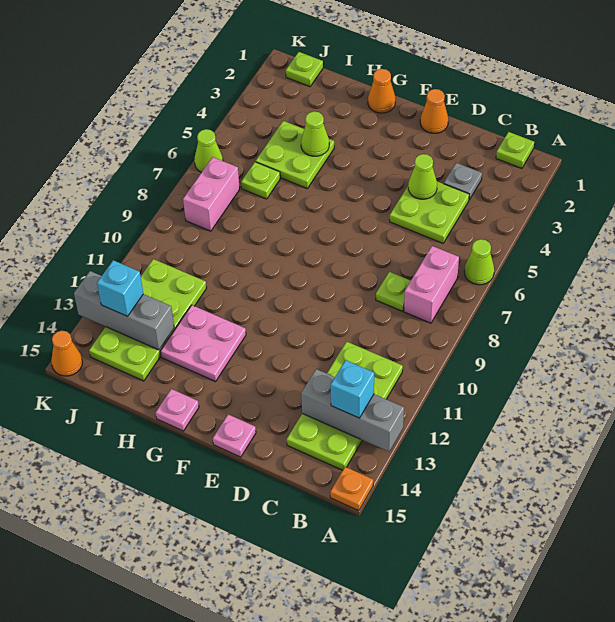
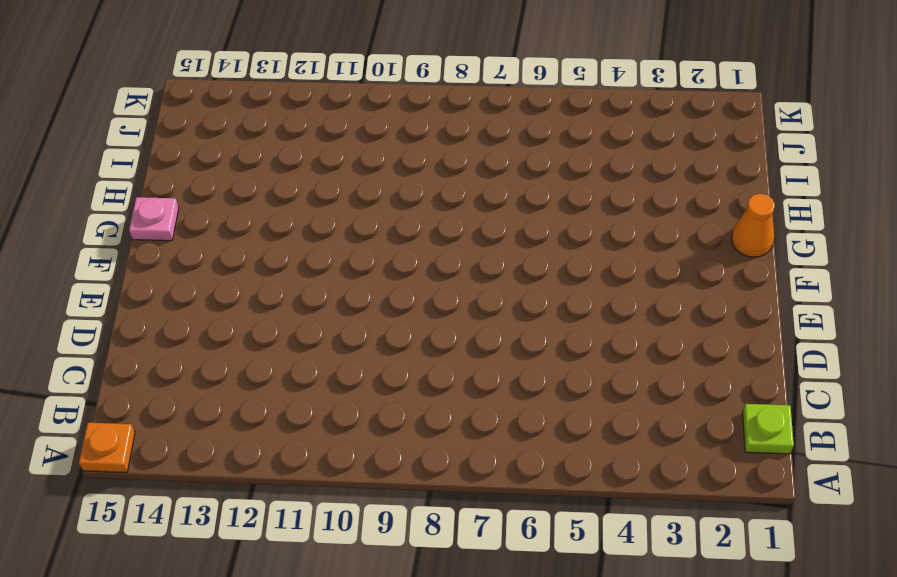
none -> lime cone A6 level 1
none -> pink brick B7:B8 level 1
none -> lime plate B11:C14 level 1

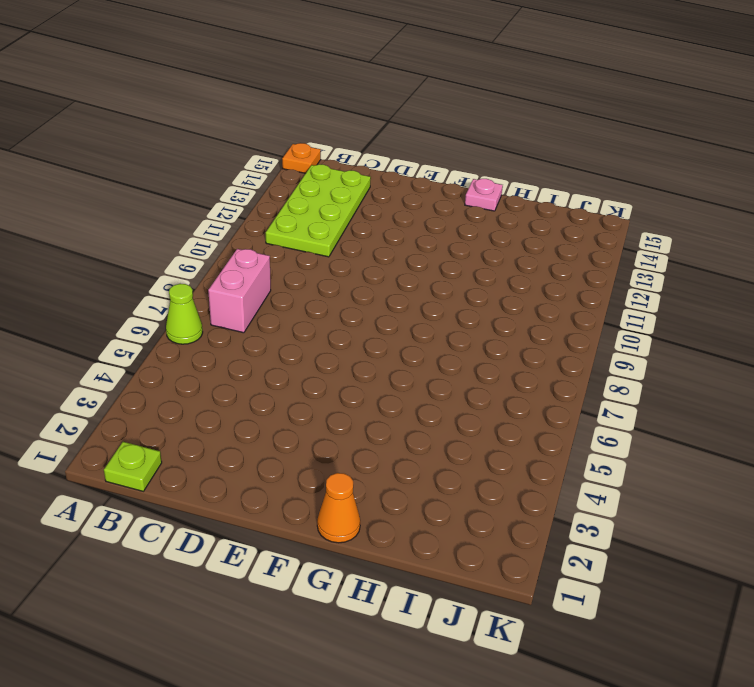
none -> grey plate C3 level 1
none -> lime plate C4:D5 level 1
none -> lime plate C8 level 1

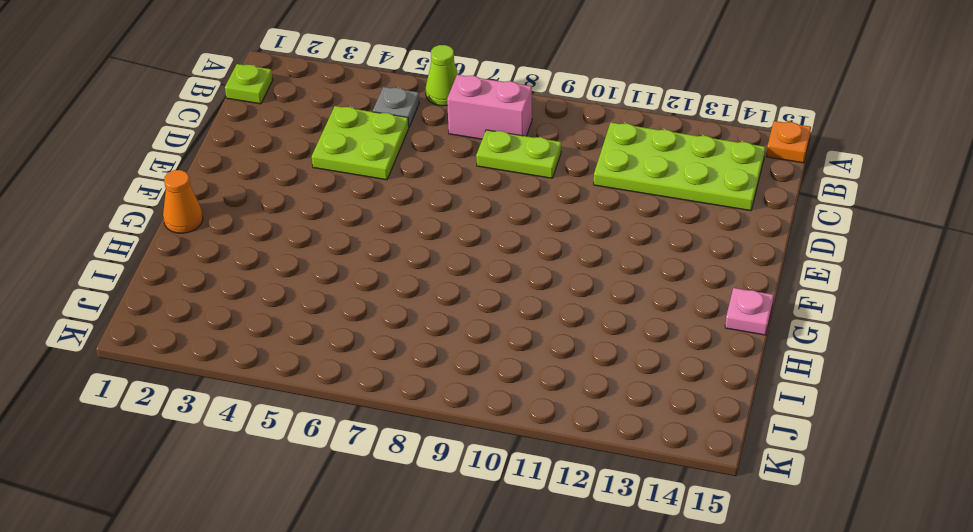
grey plate B5 level 1 -> grey plate C3 level 1
lime plate C8:C9 level 1 -> lime plate C8 level 1
none -> orange cone E1 level 1
none -> pink plate E15 level 1
none -> pink plate G12:H13 level 1

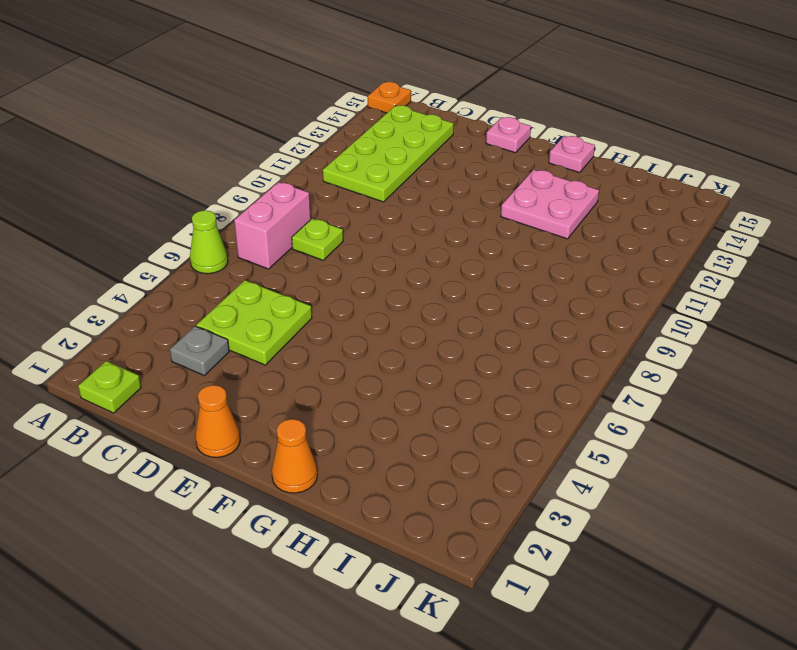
none -> lime plate H4:I5 level 1
none -> lime plate I6 level 1
none -> lime plate I11:J14 level 1

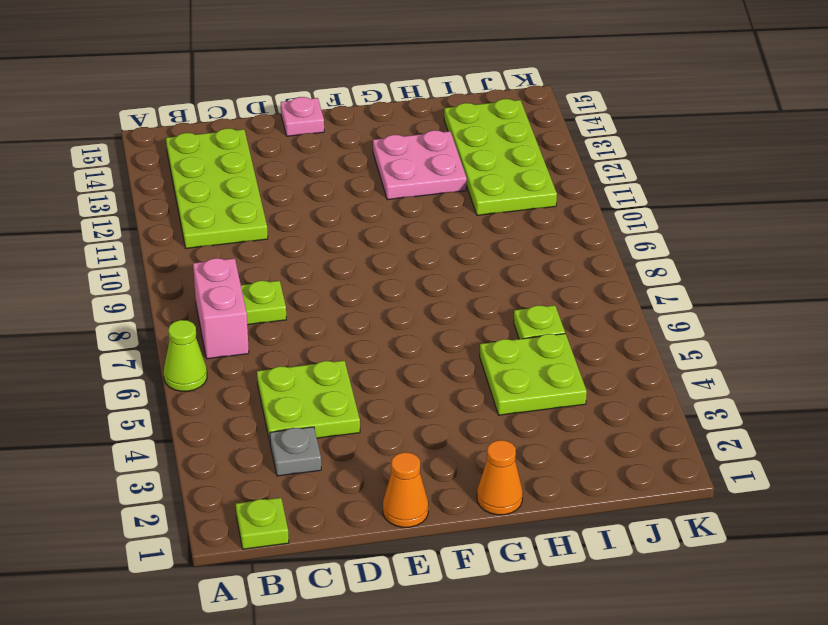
none -> orange plate A15 level 1
none -> pink plate G15 level 1
none -> lime plate J1 level 1

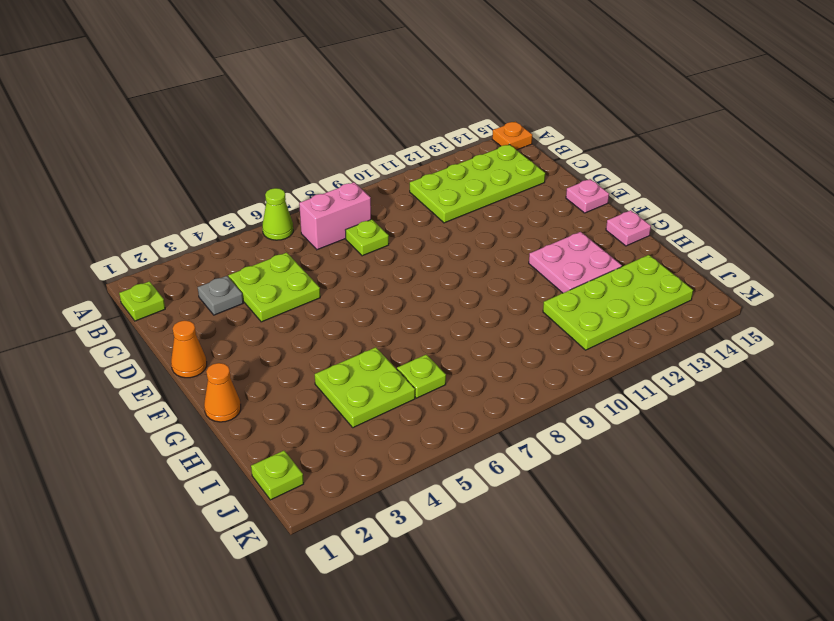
none -> pink brick J7:J8 level 1
none -> lime cone K6 level 1
none -> orange cone K15 level 1

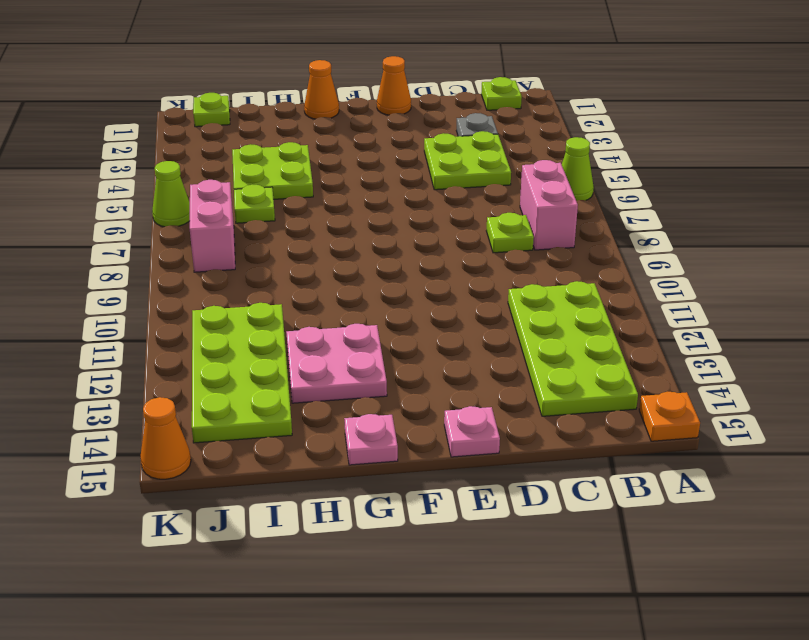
none -> grey brick A13:C13 level 2
none -> lime cone D4 level 2
none -> lime cone H4 level 2

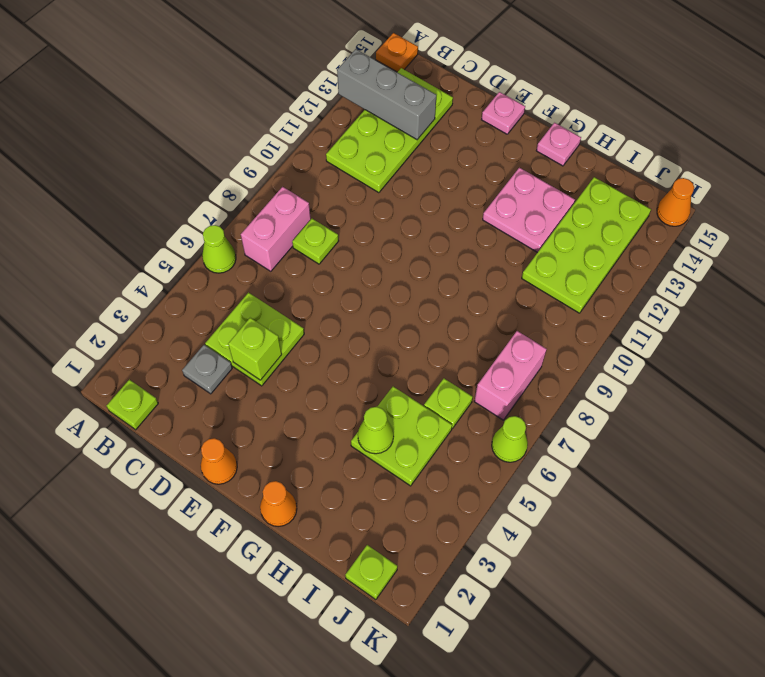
lime brick D4 level 2 -> lime cone D4 level 2
none -> grey brick I13:K13 level 2
none -> cyan brick B13 level 3
none -> cyan brick J13 level 3

